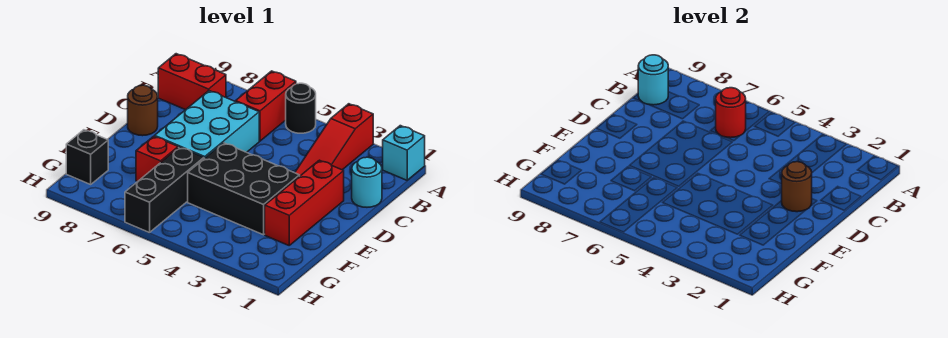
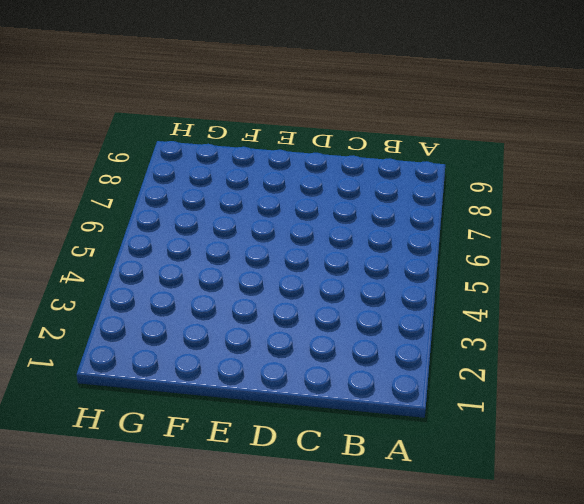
none -> cyan brick A1 level 1
none -> red slope A3:C3 level 1 top A
none -> black round brick A5 level 1

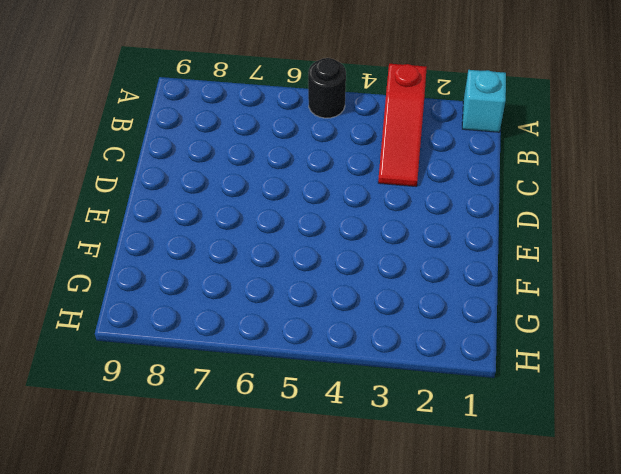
none -> red brick A6:B6 level 1
none -> red brick B8:B9 level 1
none -> cyan round brick C1 level 1

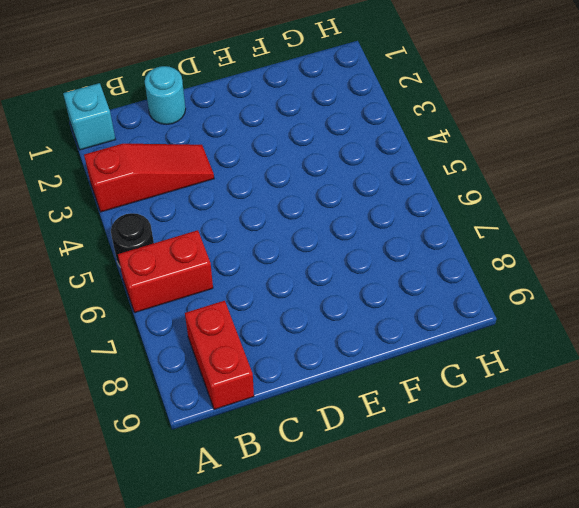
none -> cyan brick C6:E7 level 1
none -> red brick D2:F2 level 1
none -> brown round brick D9 level 1

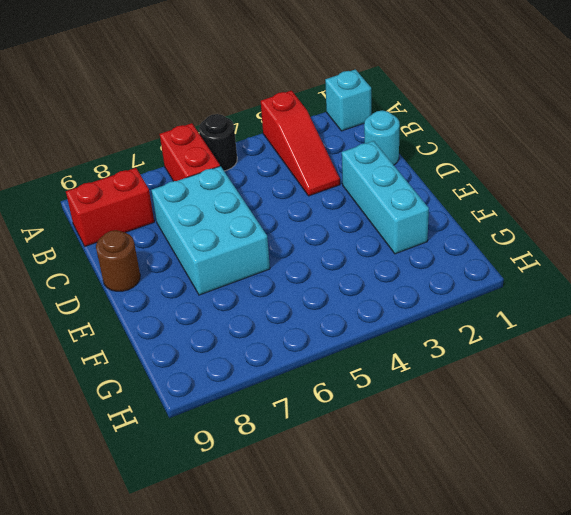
cyan brick D2:F2 level 1 -> red brick D2:F2 level 1
none -> black brick E3:F5 level 1
none -> black brick F6:H6 level 1
none -> red brick F7 level 1

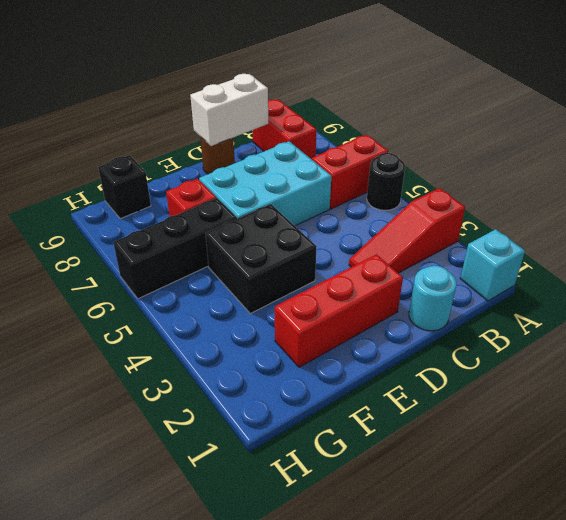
white brick C9:D9 level 2 -> none
black brick E4:F5 level 1 -> black brick E3:F5 level 1
none -> red round brick B6 level 2
none -> cyan round brick B9 level 2
none -> brown round brick D2 level 2

